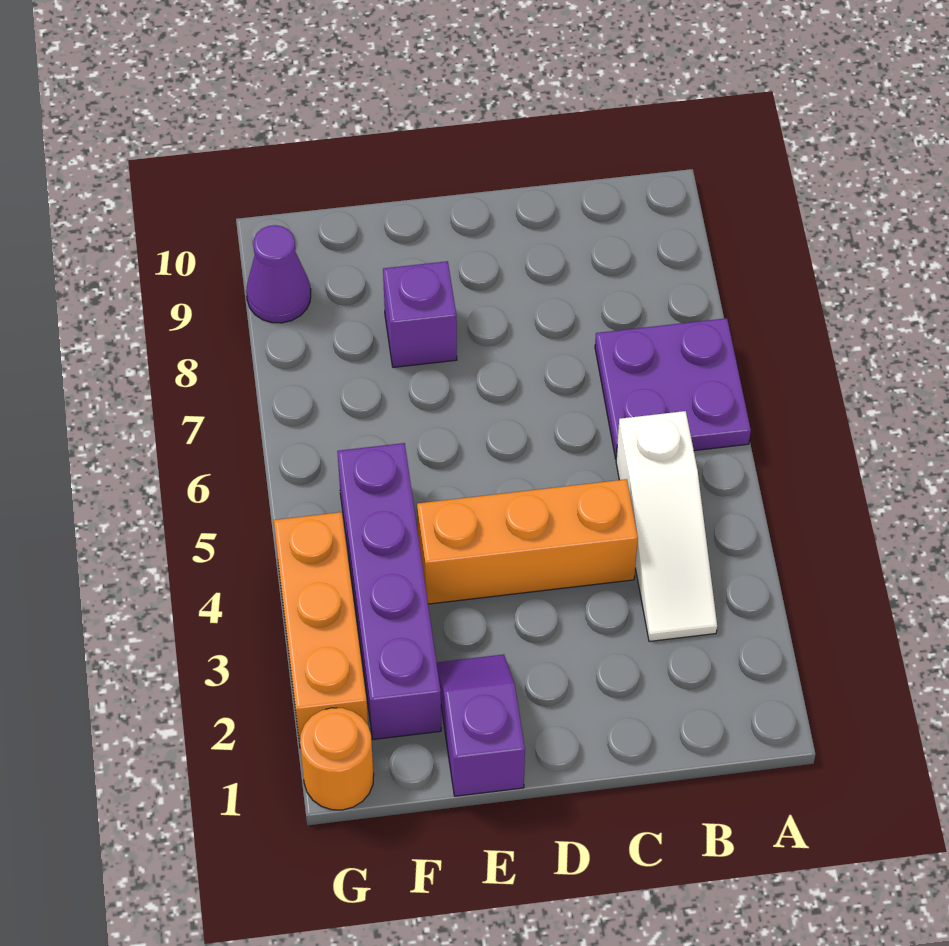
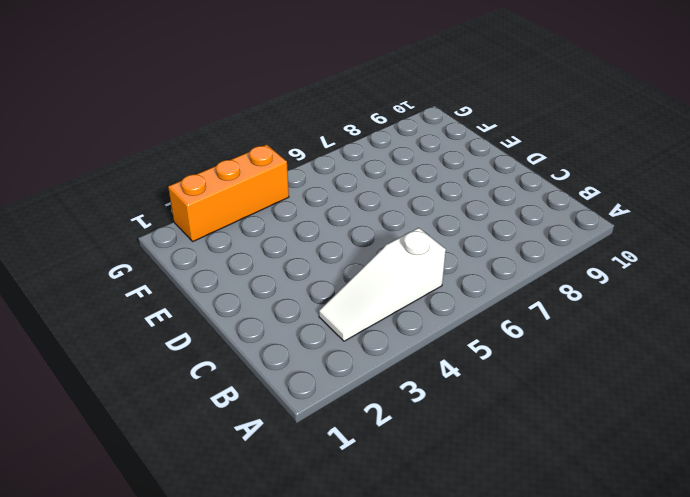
none -> purple plate A6:B7 level 1
none -> orange brick C4:E4 level 1

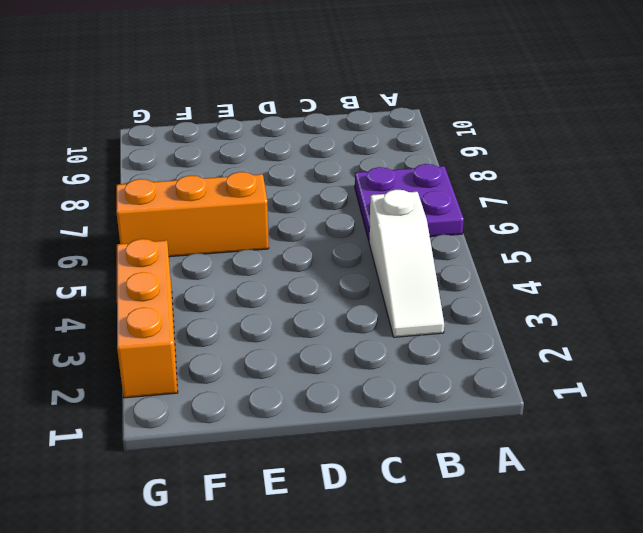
orange brick E6:G6 level 1 -> orange brick C4:E4 level 1
none -> purple slope E1:E2 level 1 top 1
none -> purple brick E8 level 1

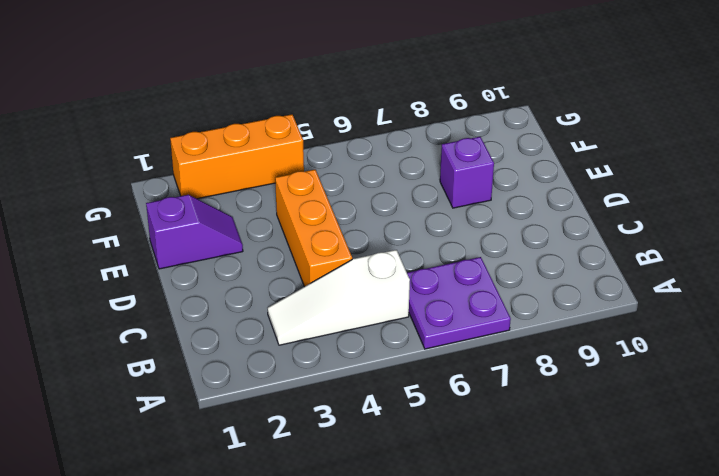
none -> purple brick F2:F5 level 1
none -> orange round brick G1 level 1

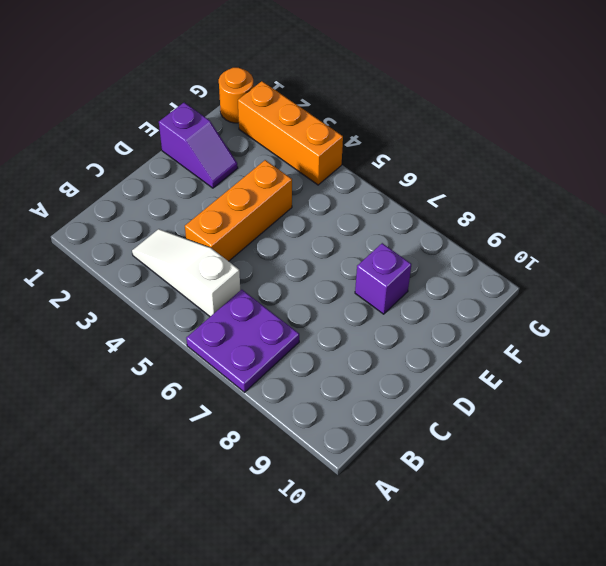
none -> purple brick F2:F5 level 1
none -> purple cone G9 level 1

